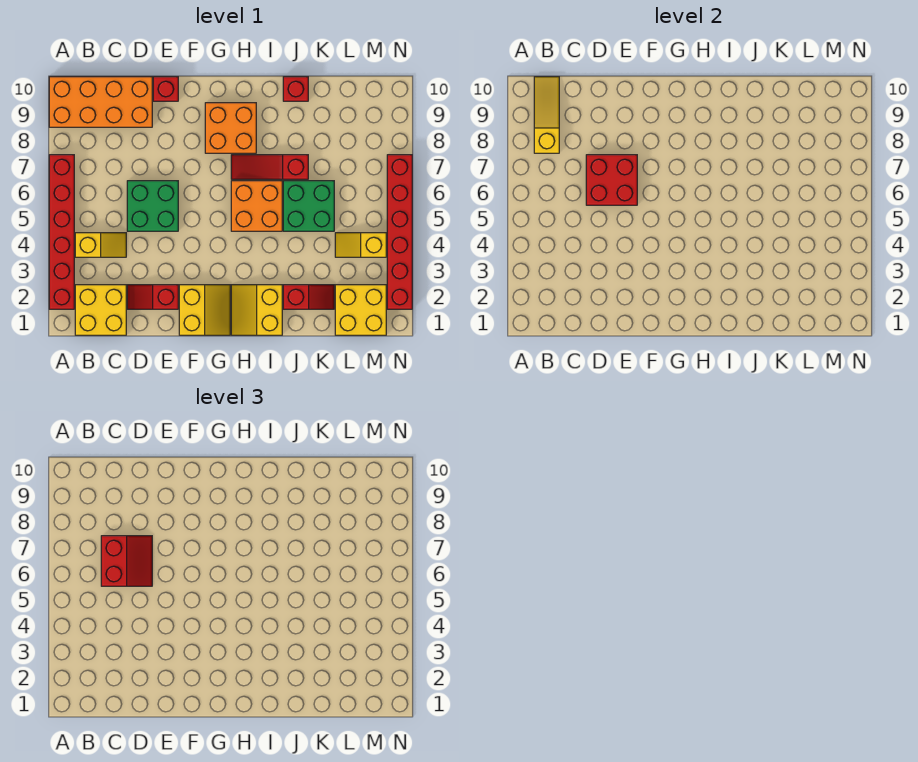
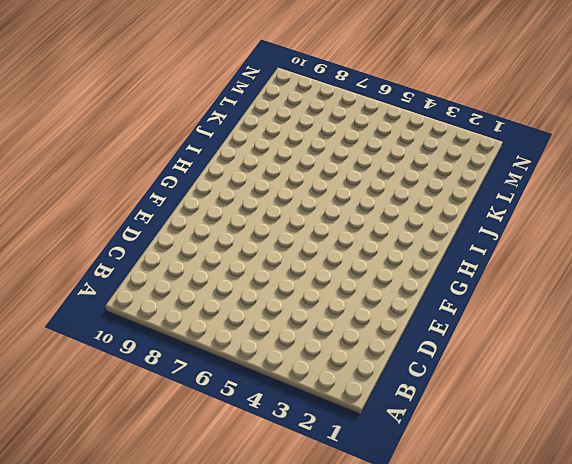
none -> red brick A2:A7 level 1
none -> orange brick A9:D10 level 1
none -> yellow brick B1:C2 level 1

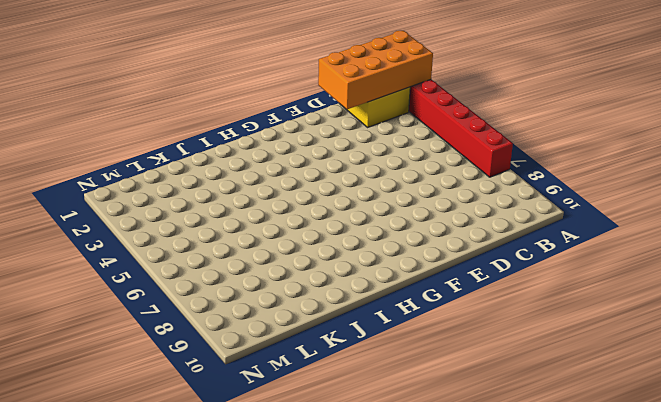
orange brick A1:D2 level 2 -> orange brick A9:D10 level 1
none -> yellow slope B4:C4 level 1 top B
none -> red slope D2:E2 level 1 top E
none -> green brick D5:E6 level 1

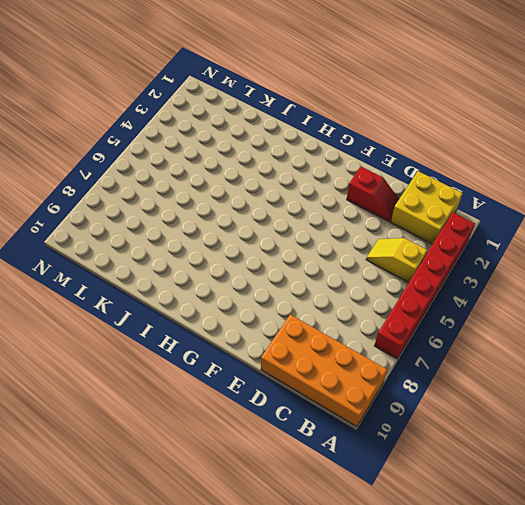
none -> green brick D5:E6 level 1
none -> red brick E10 level 1
none -> yellow slope F1:G2 level 1 top F

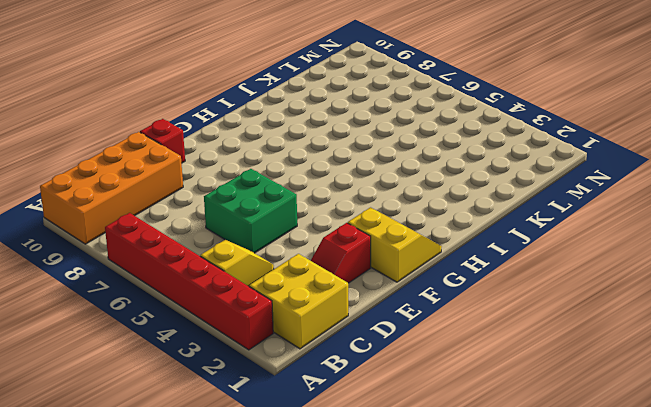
none -> orange brick G8:H9 level 1
none -> yellow slope H1:I2 level 1 top I
none -> orange brick H5:I6 level 1

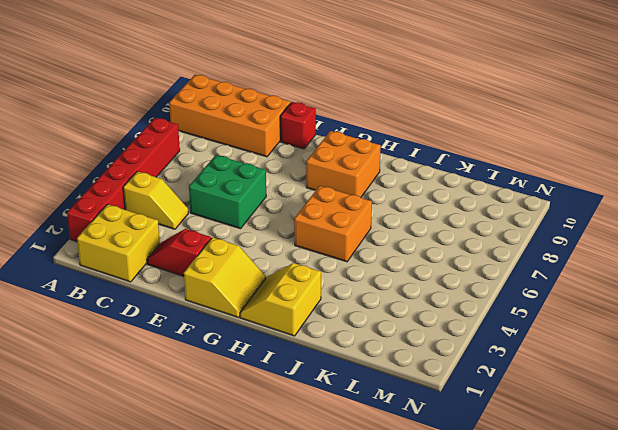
none -> red slope H7:J7 level 1 top J
none -> red slope J2:K2 level 1 top J
none -> green brick J5:K6 level 1

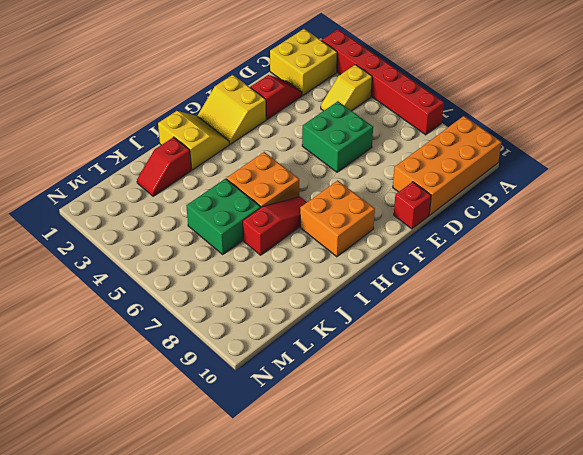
none -> red brick J10 level 1
none -> yellow brick L1:M2 level 1
none -> yellow slope L4:M4 level 1 top M

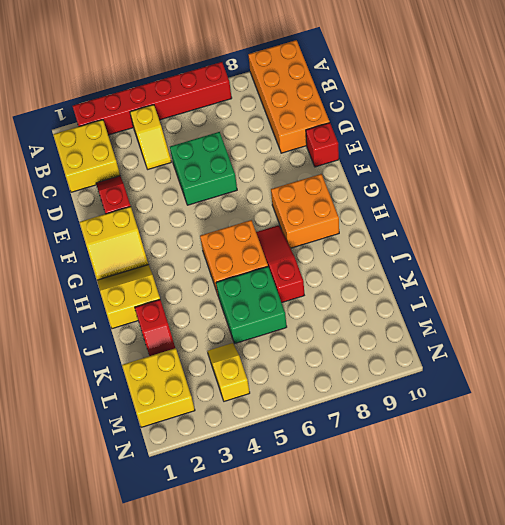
none -> red brick J10 level 1
none -> red brick N2:N7 level 1
none -> yellow slope B8:B10 level 2 top 8

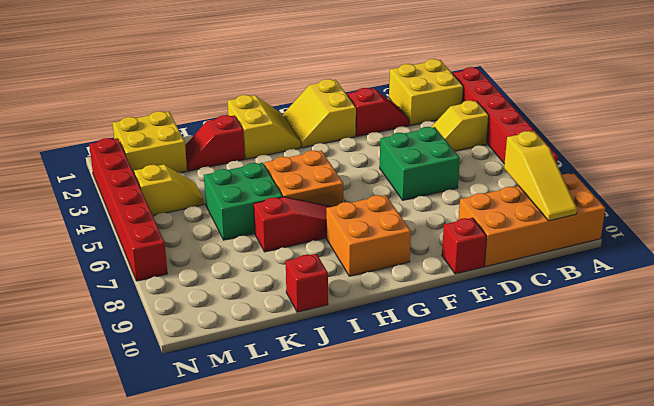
none -> red brick D6:E7 level 2
none -> red slope C6:D7 level 3 top C

